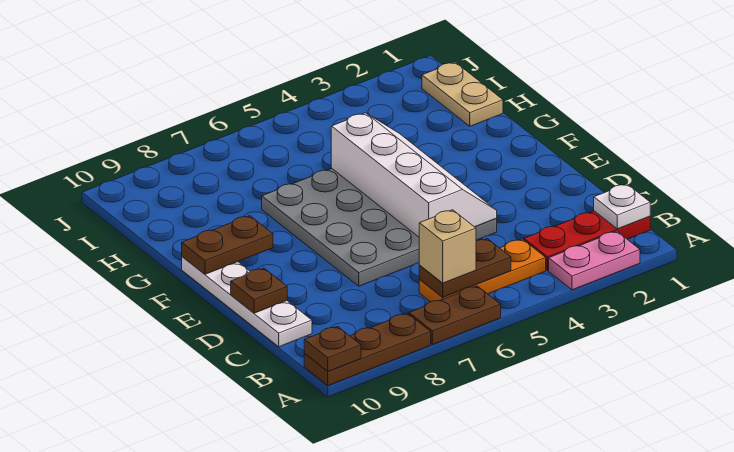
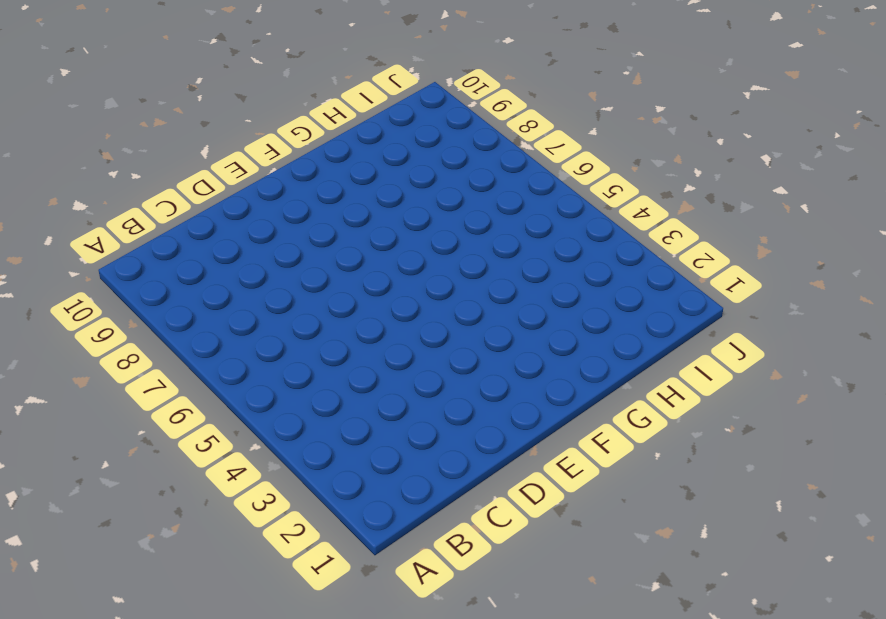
none -> pink plate A2:A3 level 1
none -> brown plate A6:A7 level 1
none -> brown plate A8:A10 level 1

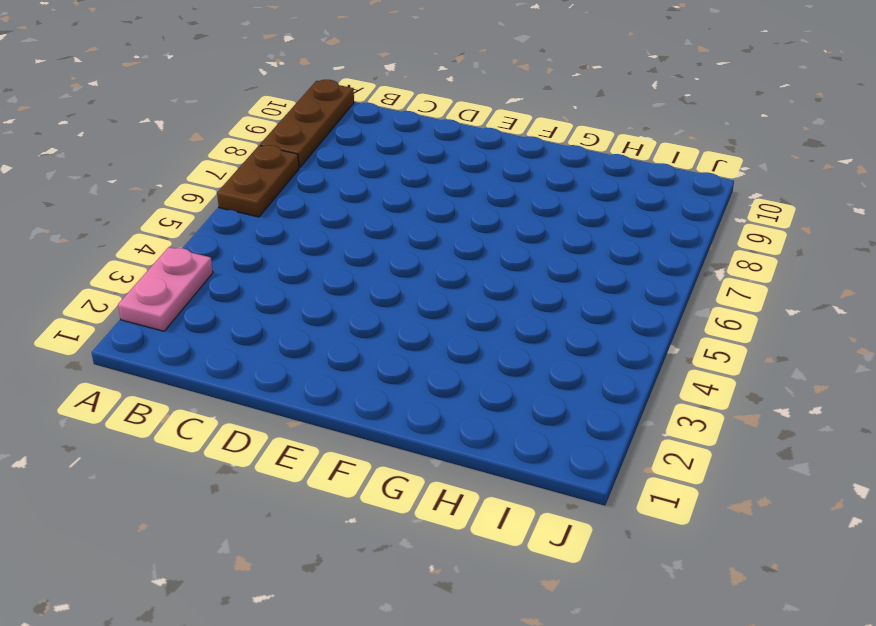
none -> red plate B1:B3 level 1
none -> orange plate B4:B6 level 1
none -> white plate C10:F10 level 1

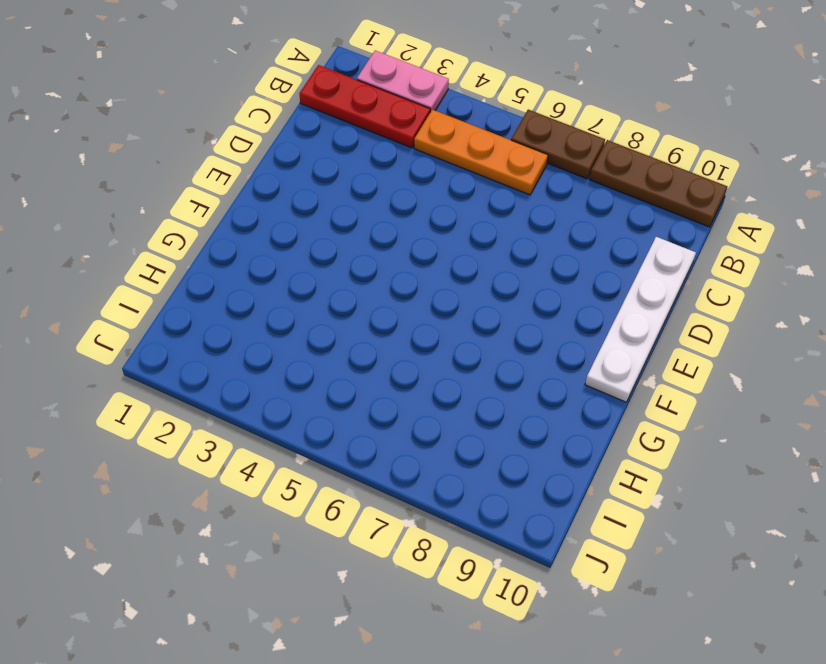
none -> grey plate D4:G7 level 1
none -> tan plate H1:I1 level 1
none -> brown plate A10 level 2

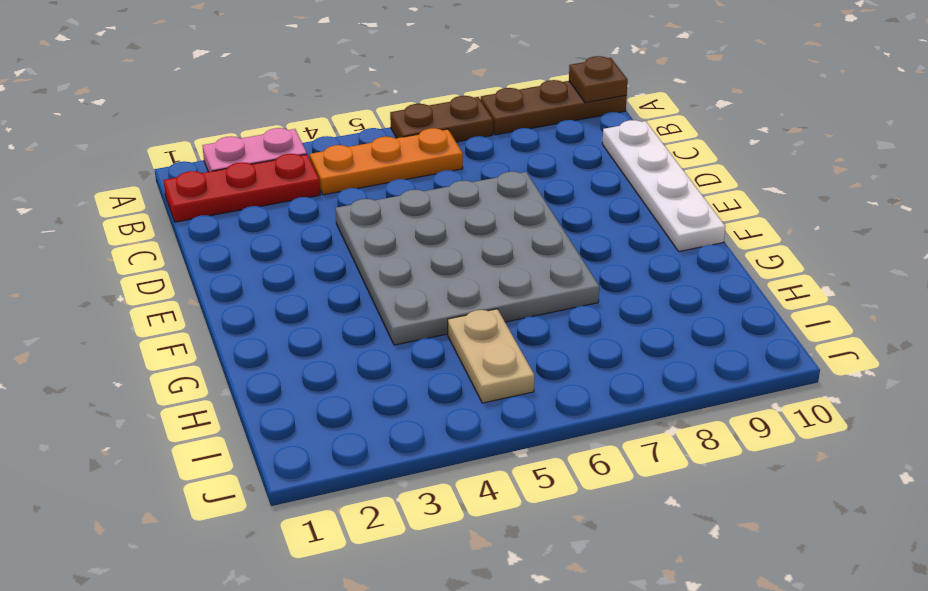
tan plate H5:I5 level 1 -> tan plate H1:I1 level 1
none -> white plate B1 level 2
none -> brown plate B5:B6 level 2
none -> white slope D4:G5 level 2 top 5

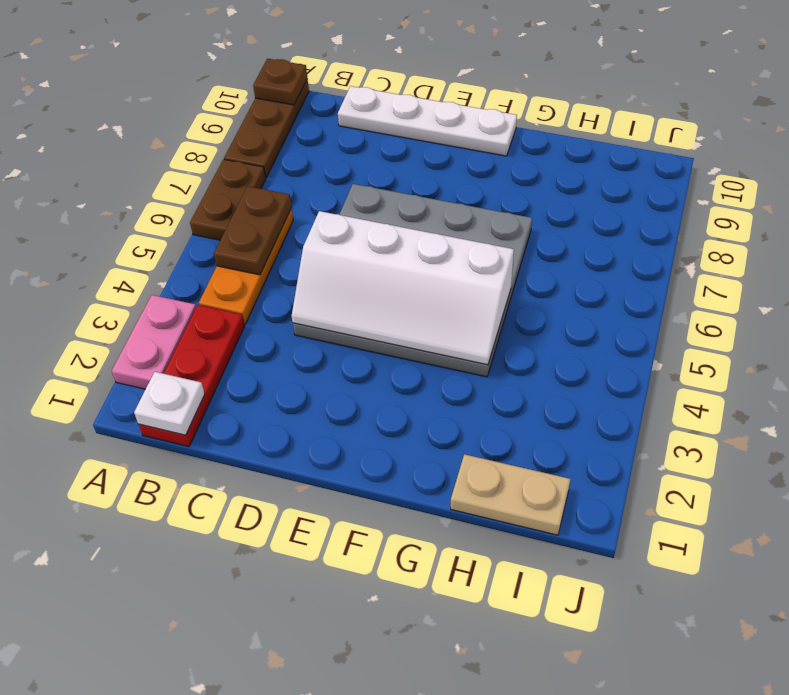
none -> brown plate D10 level 2
none -> brown plate F9:F10 level 2
none -> tan brick B6 level 3

